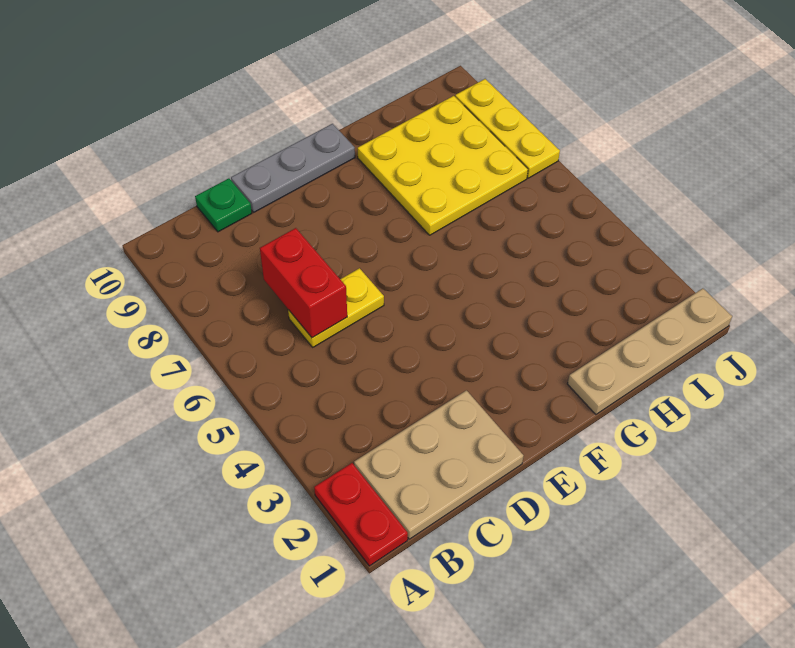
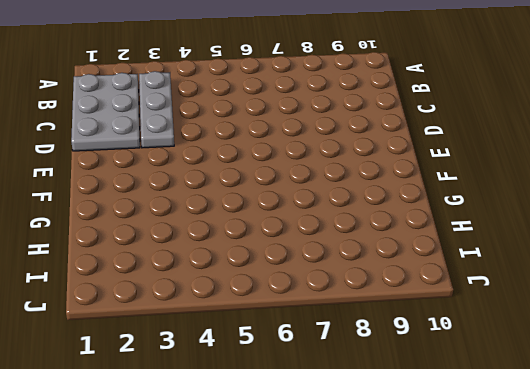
grey plate B1:D2 level 1 -> tan plate B1:D2 level 1
grey plate B3:D3 level 1 -> grey plate D10:F10 level 1
none -> red plate A1:A2 level 1
none -> yellow plate C6:D6 level 1

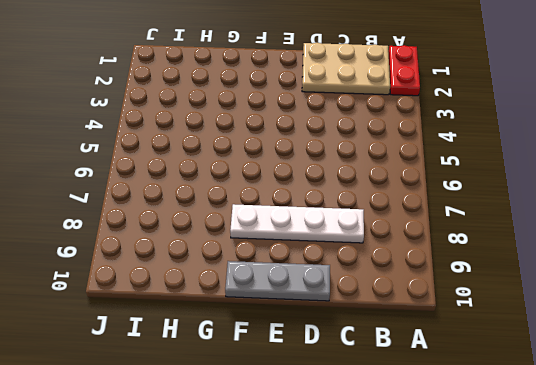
white plate C8:F8 level 1 -> none
none -> yellow plate C6:D6 level 1
none -> green plate C10 level 1

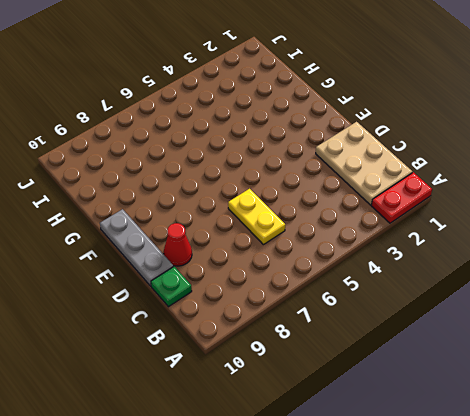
red cone D9 level 1 -> none
none -> tan plate G1:J1 level 1
none -> yellow plate G7:I9 level 1

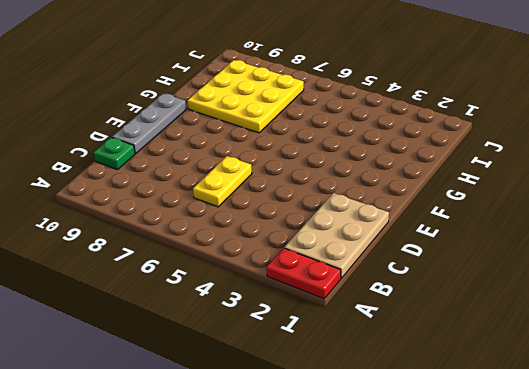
none -> tan plate G1:J1 level 1
none -> yellow plate J7:J9 level 1

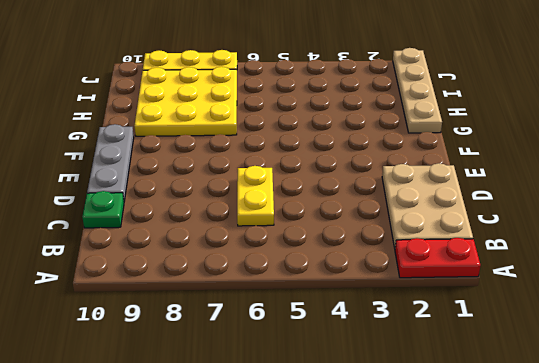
none -> red brick C6:C7 level 2

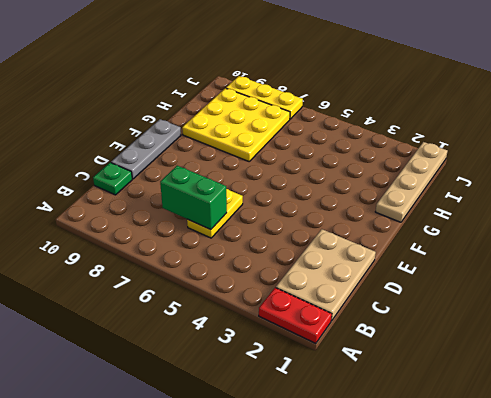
green brick C6:C7 level 2 -> red brick C6:C7 level 2

